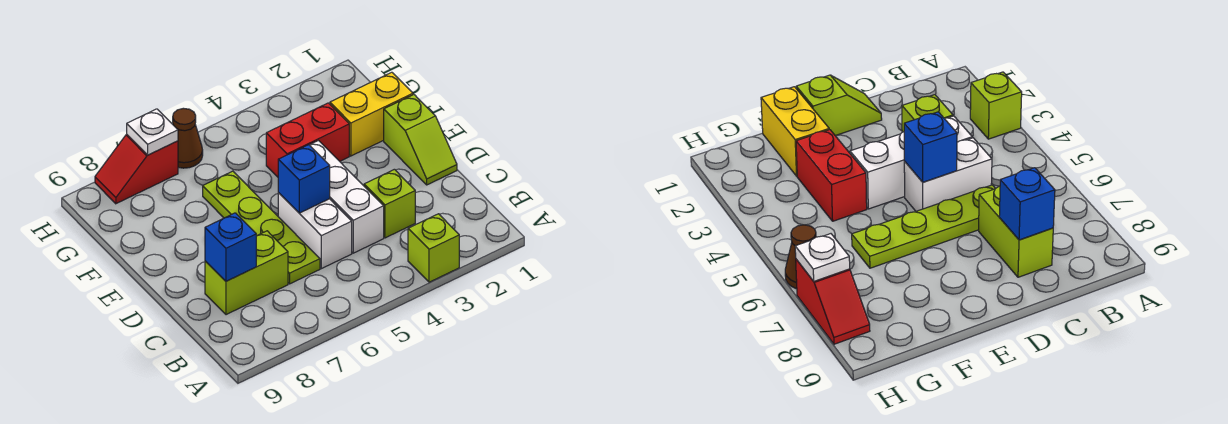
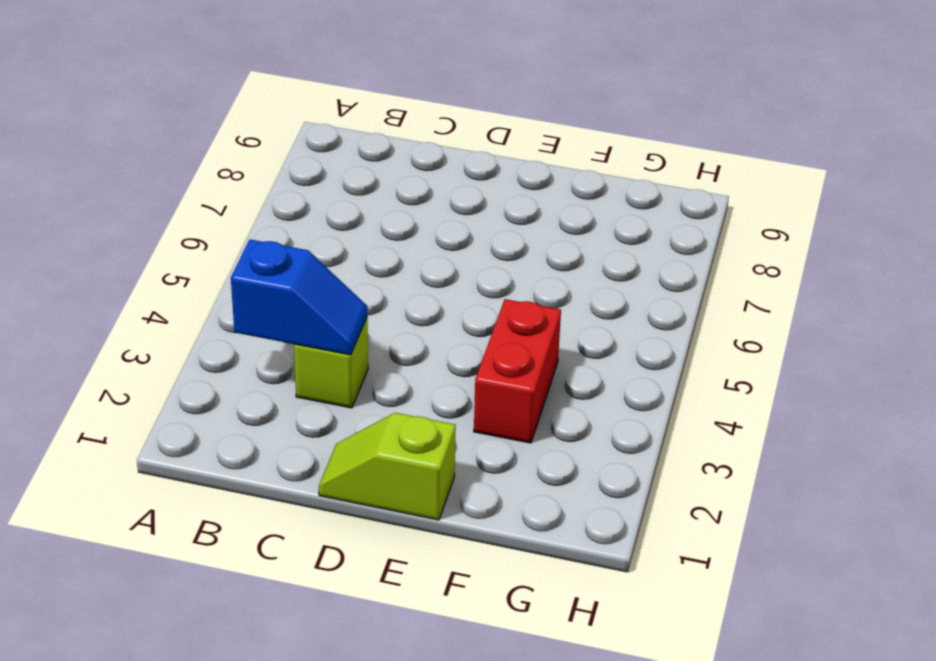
blue slope B3:C3 level 2 top B -> none
none -> lime brick A3 level 1
none -> white brick C4:E4 level 1
none -> white brick C5:D5 level 1

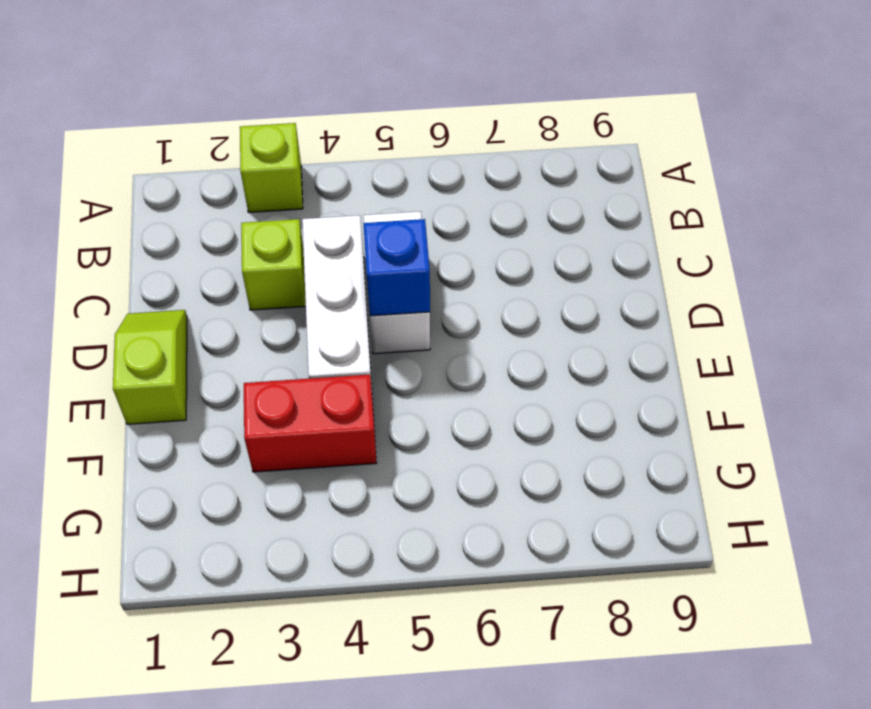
none -> lime plate C6:F6 level 1
none -> lime brick C7:C8 level 1
none -> yellow brick F1:F2 level 1

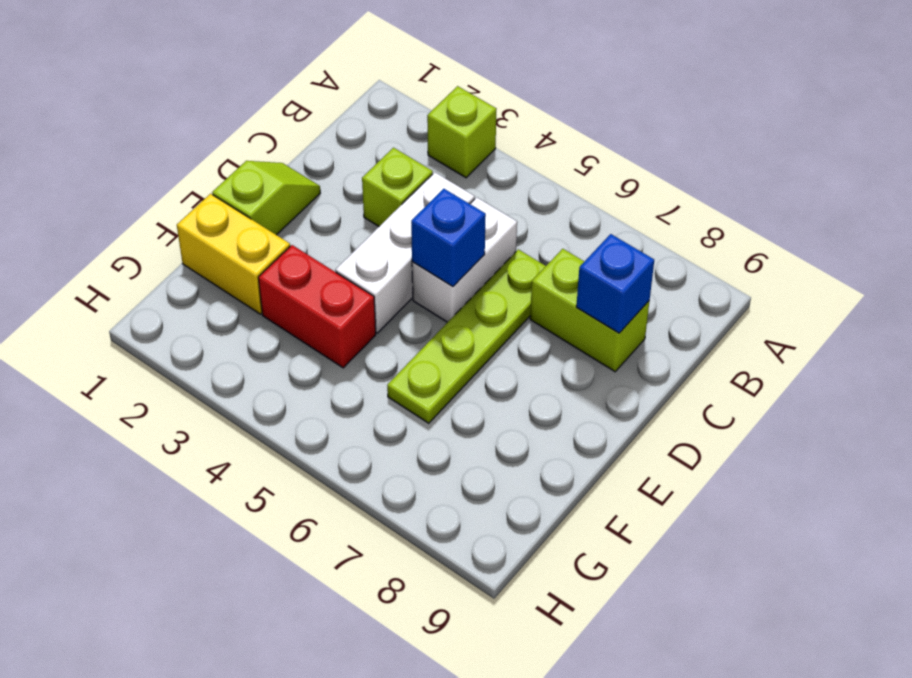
none -> brown cone H6 level 1
none -> red slope H7:H8 level 1 top 7
none -> white plate H7 level 2

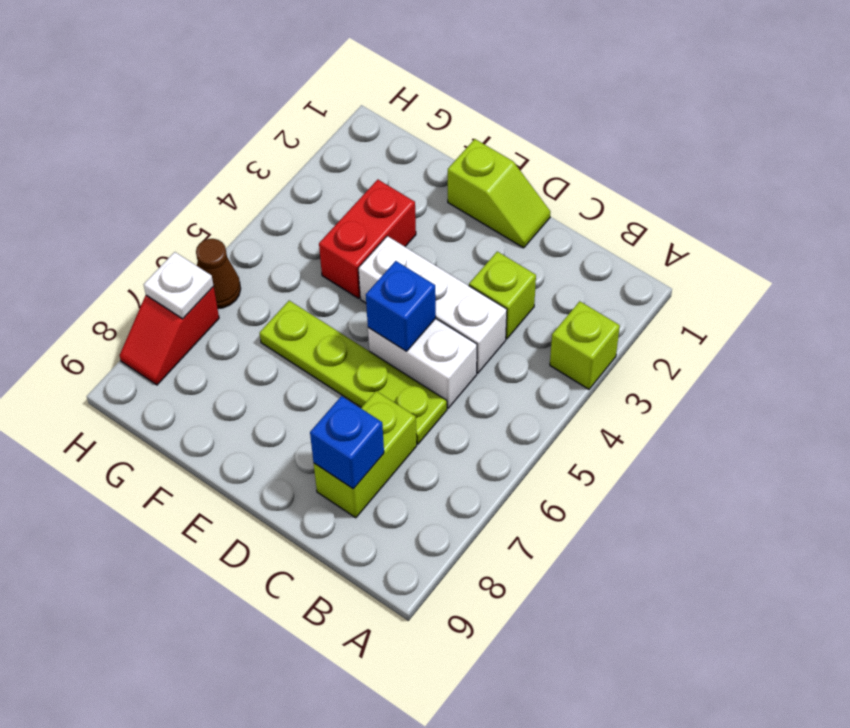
none -> yellow brick F1:F2 level 1

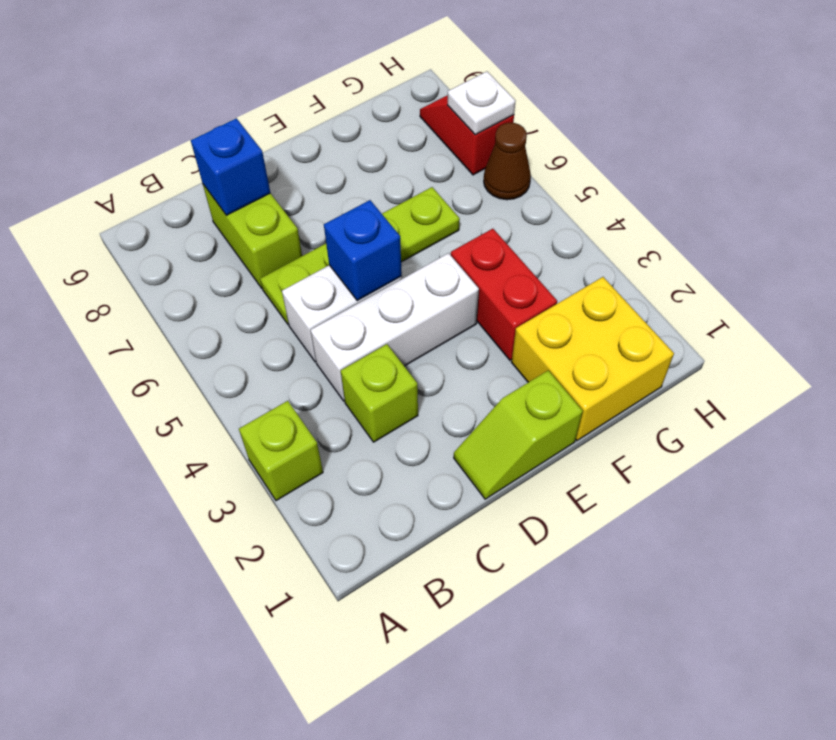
yellow brick F1:G2 level 1 -> yellow brick F1:F2 level 1

